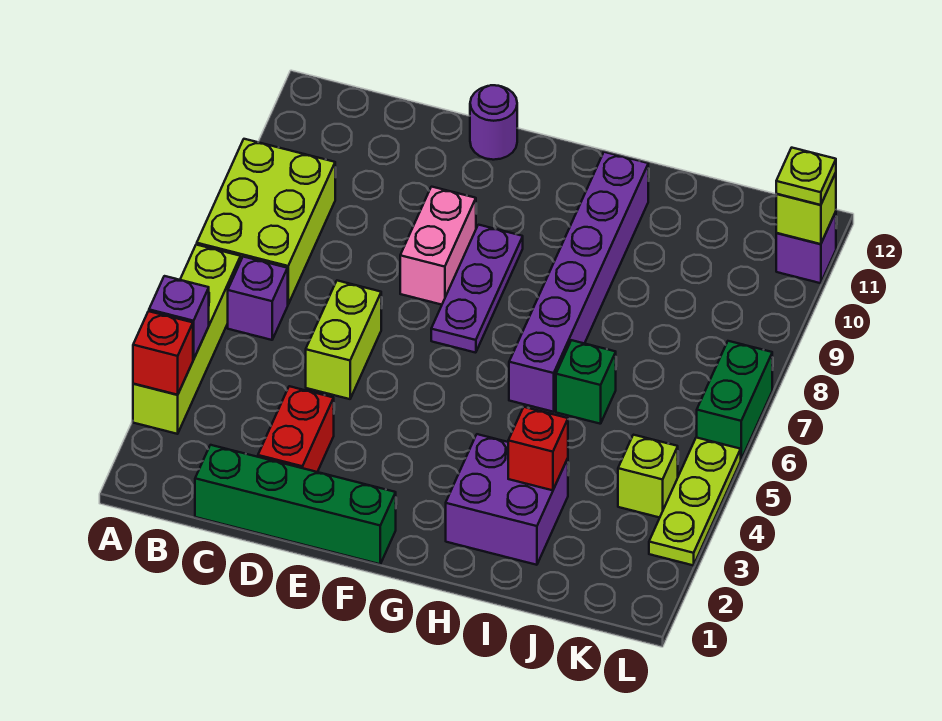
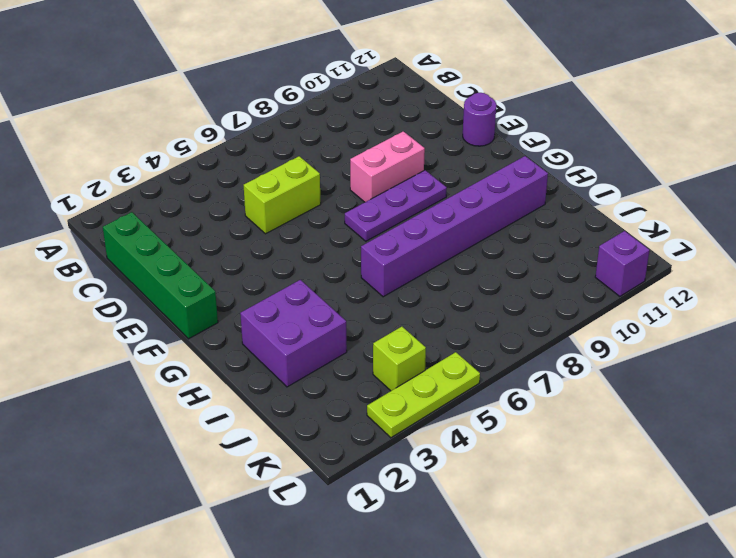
none -> lime brick A3:A6 level 1
none -> lime brick A7:B9 level 1
none -> purple brick B6 level 1

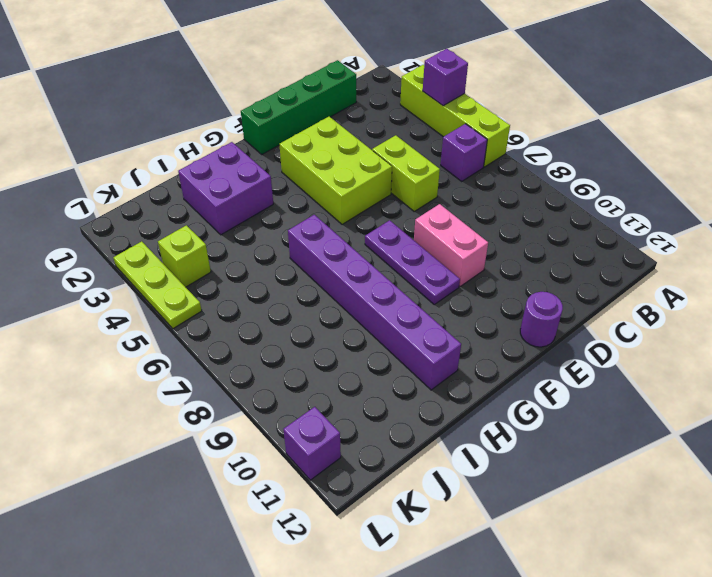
lime brick E3:F5 level 1 -> lime brick A7:B9 level 1
none -> red brick D2:D3 level 1
none -> green brick I6 level 1
none -> green brick L6:L7 level 1

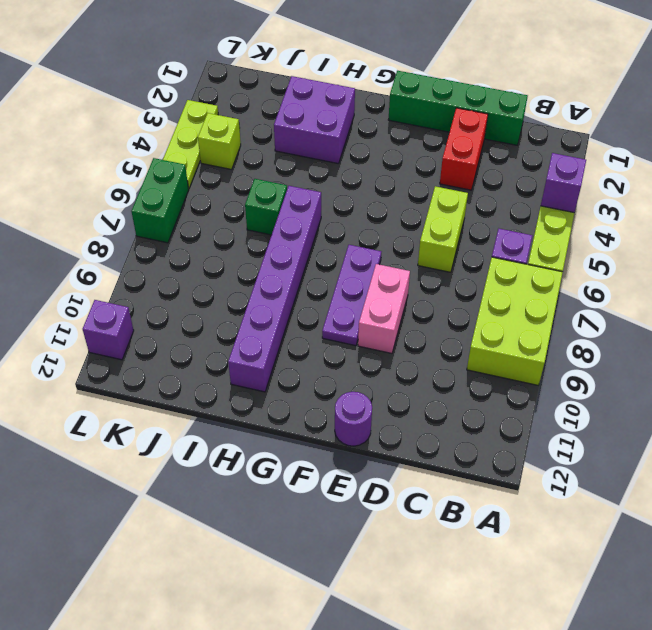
none -> red brick A3 level 2
none -> red brick I3 level 2
none -> lime brick L11 level 2

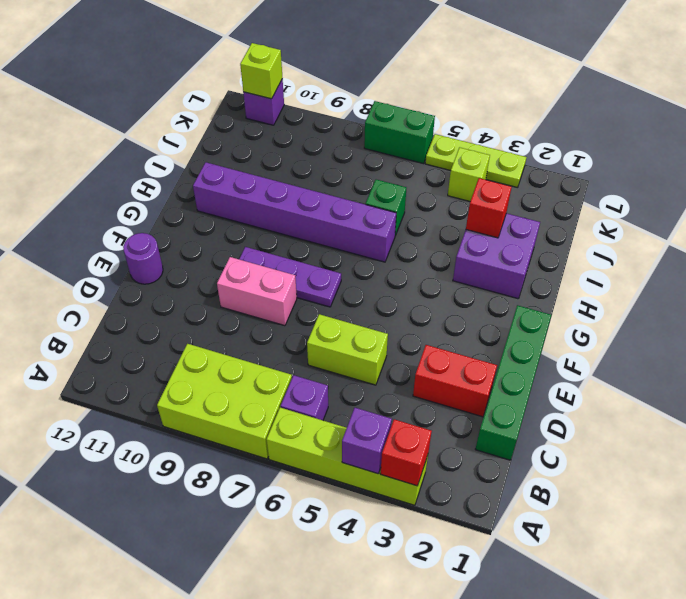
none -> lime plate L11 level 3

